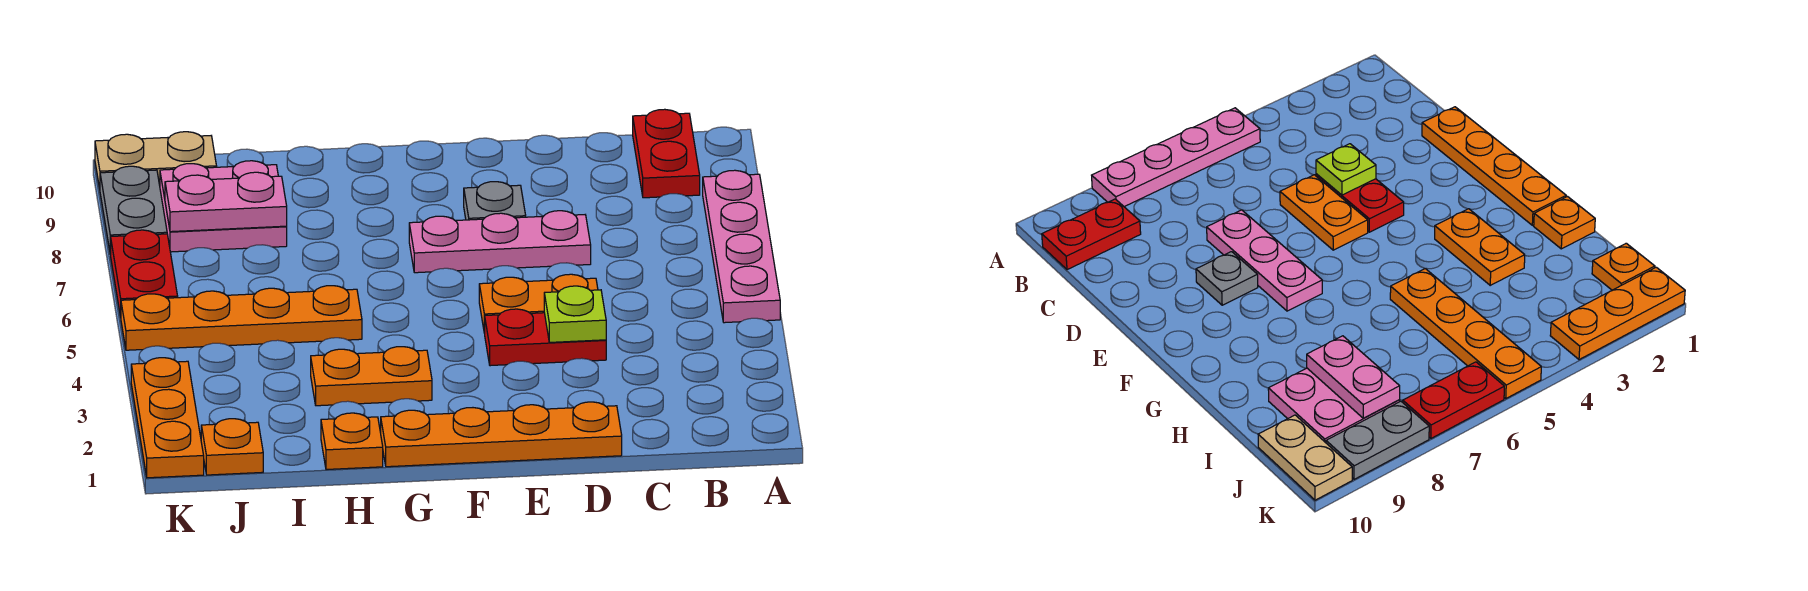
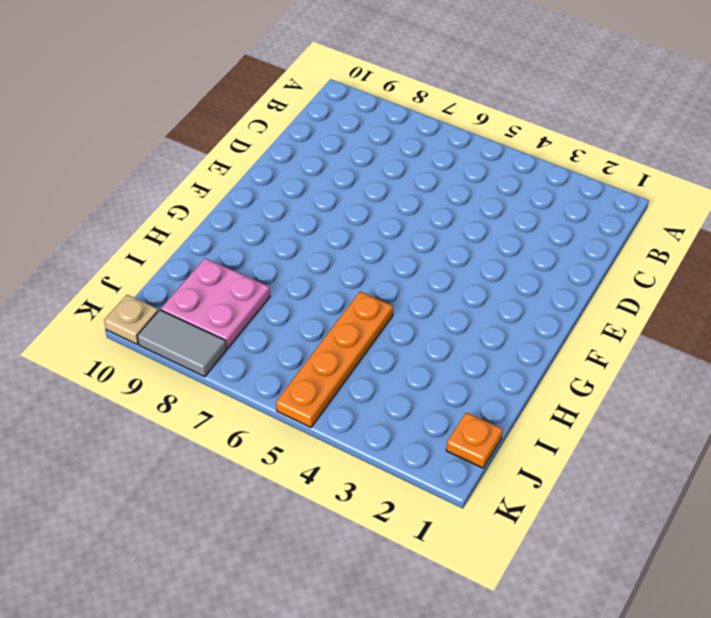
grey tile K8:K9 level 1 -> grey plate K8:K9 level 1
tan plate K10 level 1 -> tan plate J10:K10 level 1
none -> pink plate A5:A8 level 1
none -> red plate B9:B10 level 1
none -> orange plate D1:G1 level 1

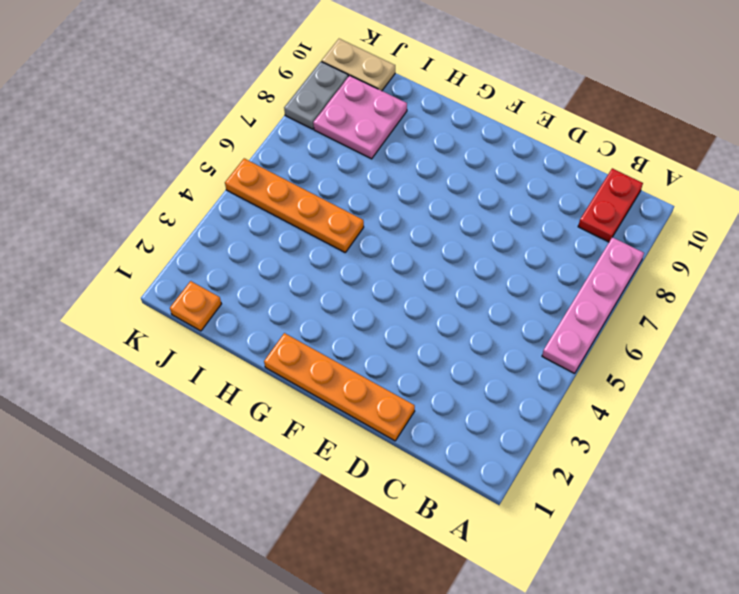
none -> red plate D4:E4 level 1
none -> orange plate D5:E5 level 1
none -> pink plate D7:F7 level 1

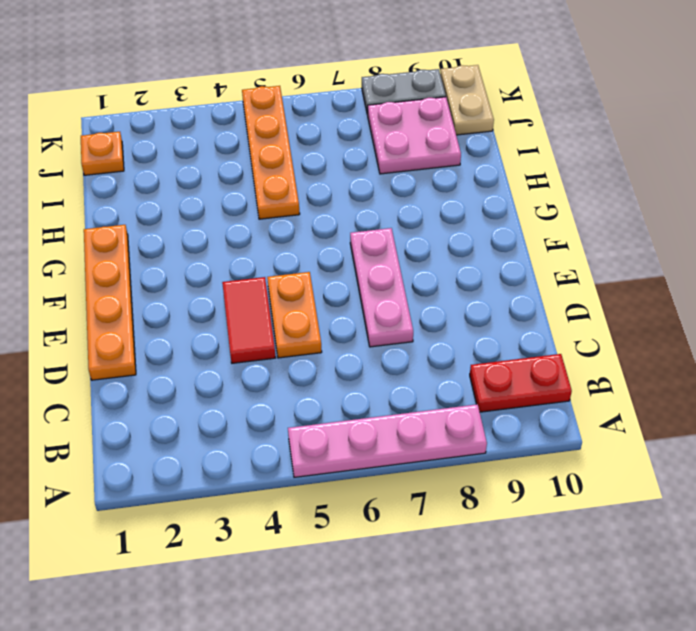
red tile D4:E4 level 1 -> red plate D4:E4 level 1
none -> grey plate E8 level 1
none -> orange plate G3:H3 level 1
none -> orange plate H1 level 1

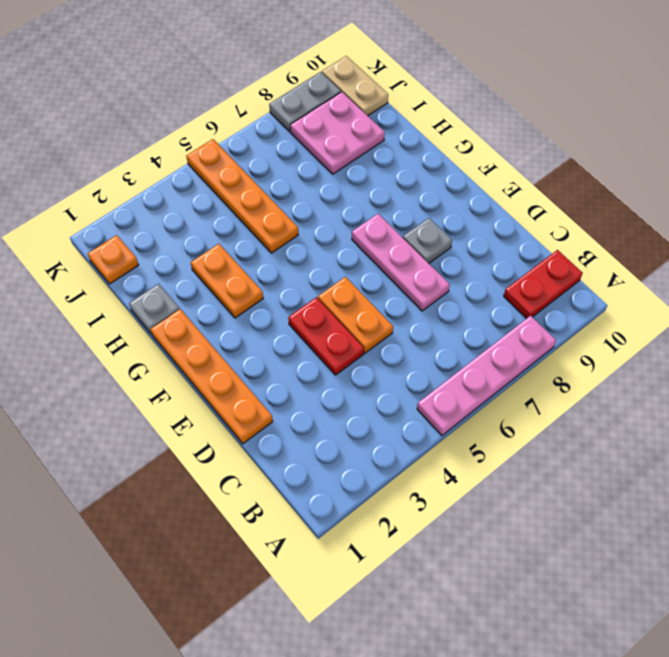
grey plate H1 level 1 -> orange plate H1 level 1
none -> orange plate K1:K3 level 1
none -> red plate K6:K7 level 1
none -> lime plate D4 level 2

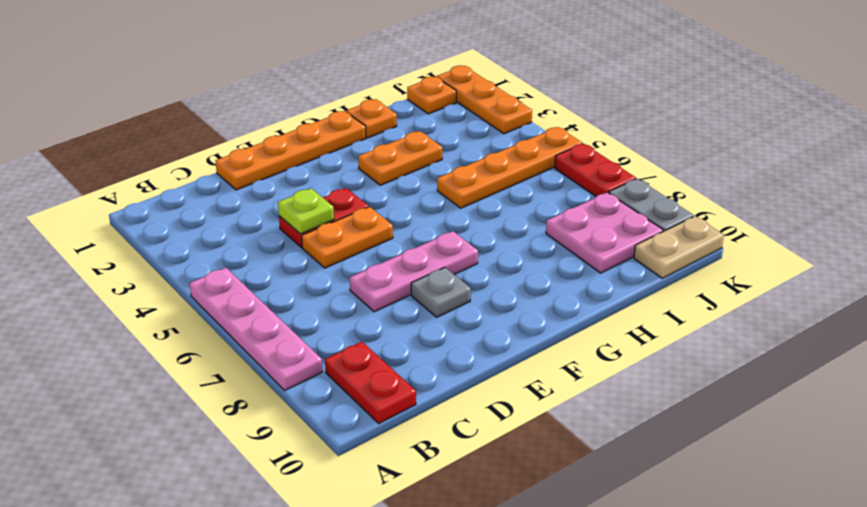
none -> pink plate I8:J8 level 2

